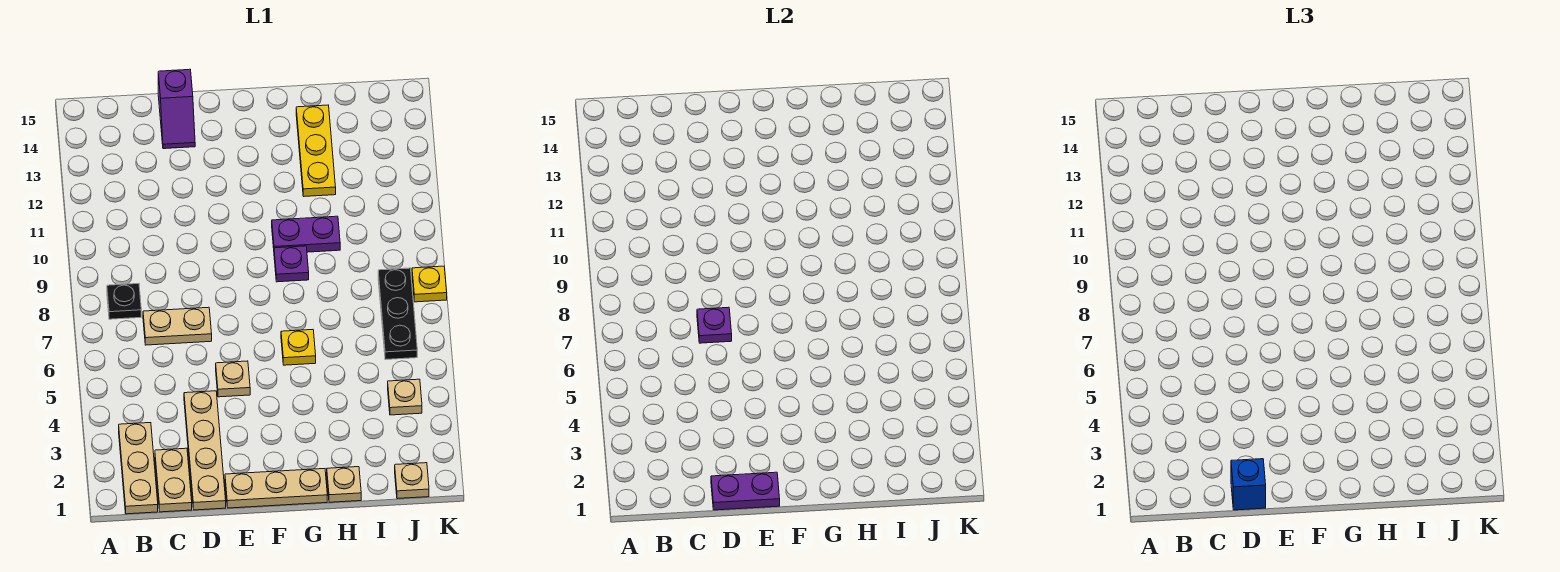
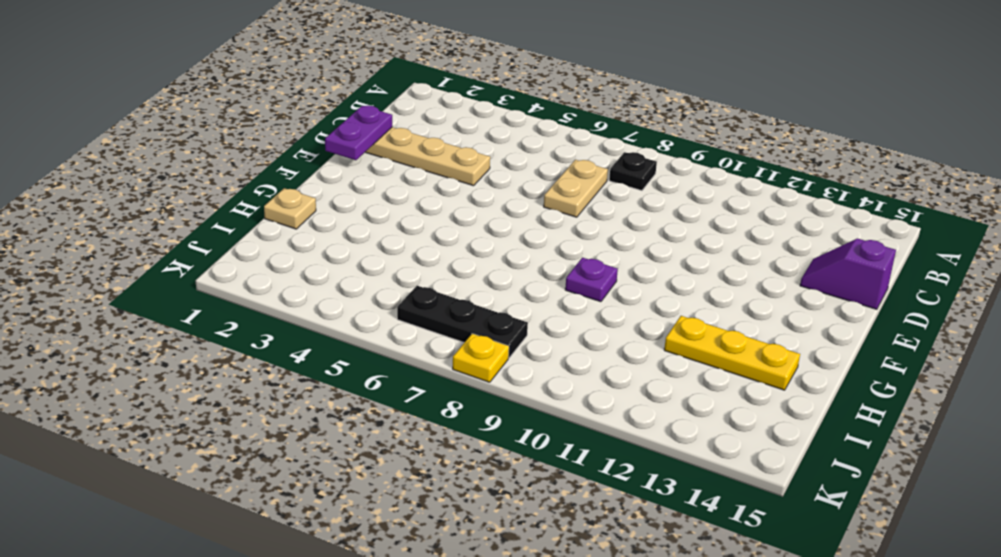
none -> tan plate B1:B3 level 1
none -> tan plate C1:C2 level 1
none -> tan plate E1:G1 level 1

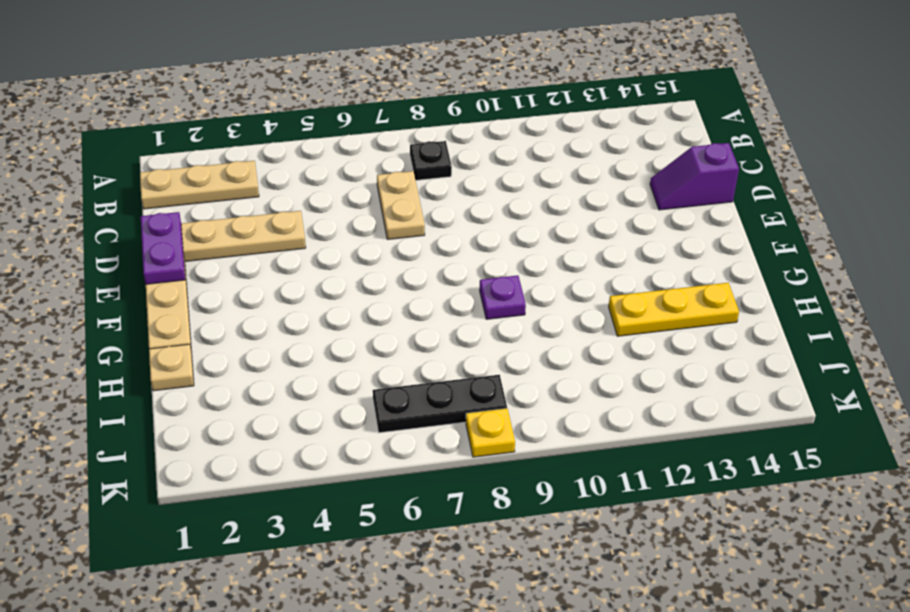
none -> tan plate C1:C2 level 1
none -> tan plate E5 level 1
none -> yellow plate G6 level 1

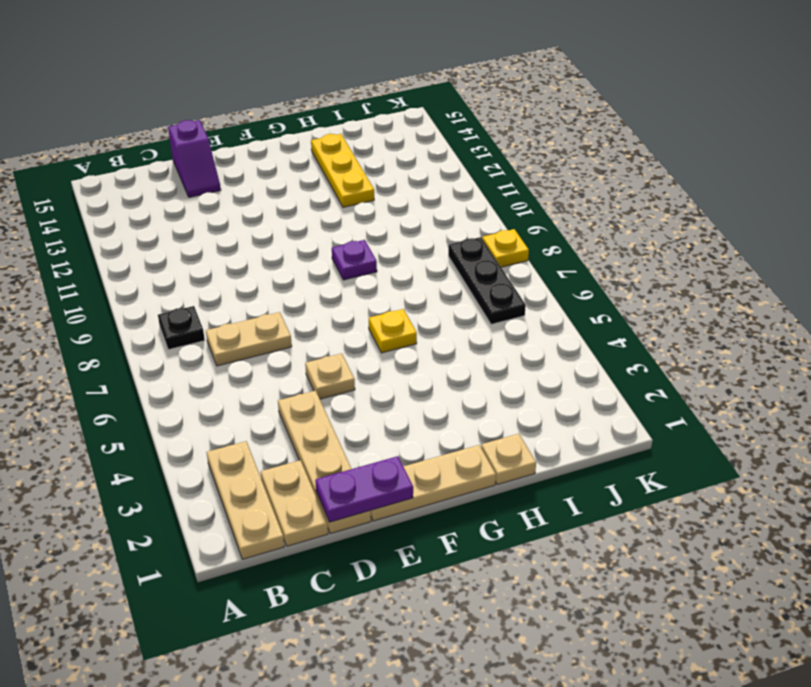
none -> purple plate G10:H10 level 1
none -> tan plate J1 level 1
none -> tan plate J4 level 1

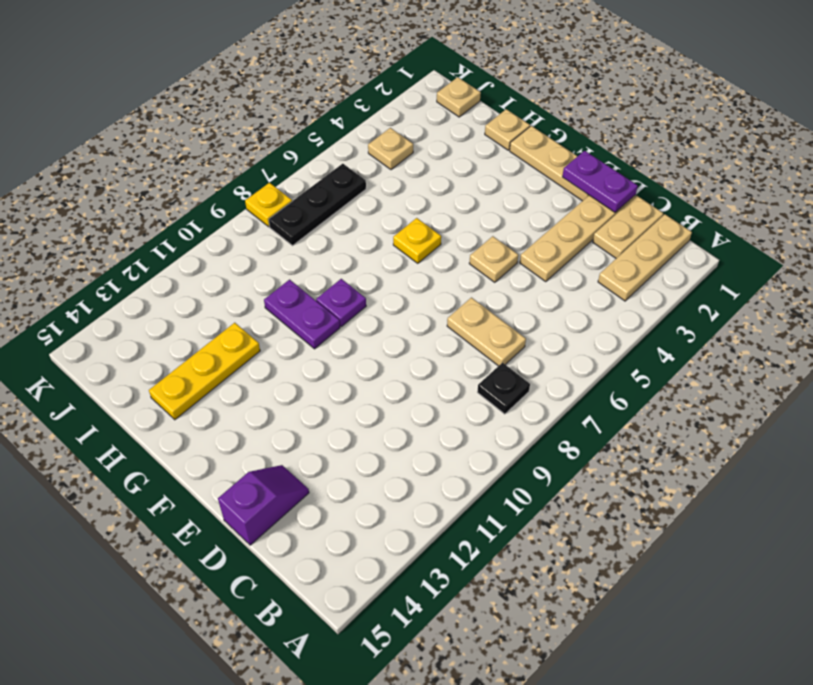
none -> purple plate D7 level 2
none -> blue brick D1 level 3

